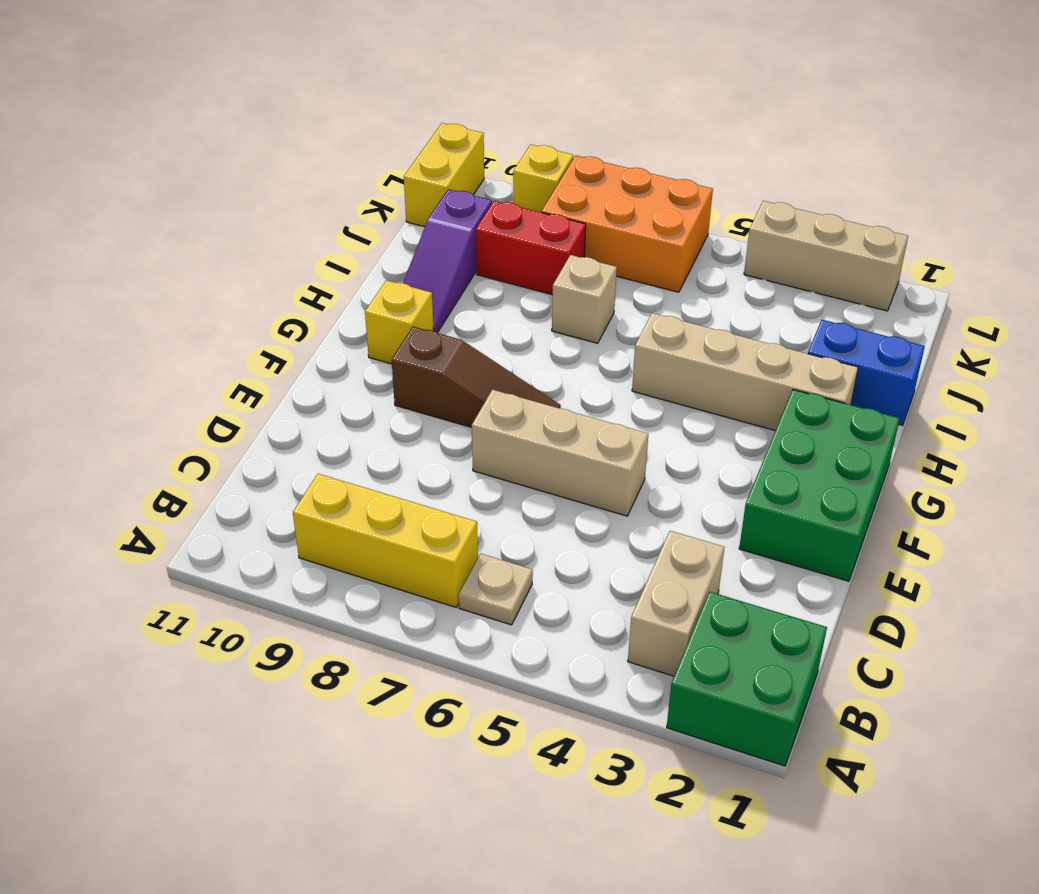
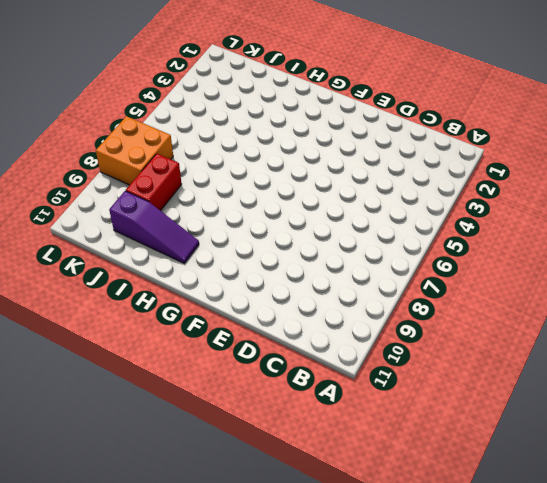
orange brick K7:L8 level 1 -> orange brick K6:L8 level 1
none -> green brick A1:B2 level 1
none -> tan brick B3:C3 level 1
none -> tan plate B6 level 1

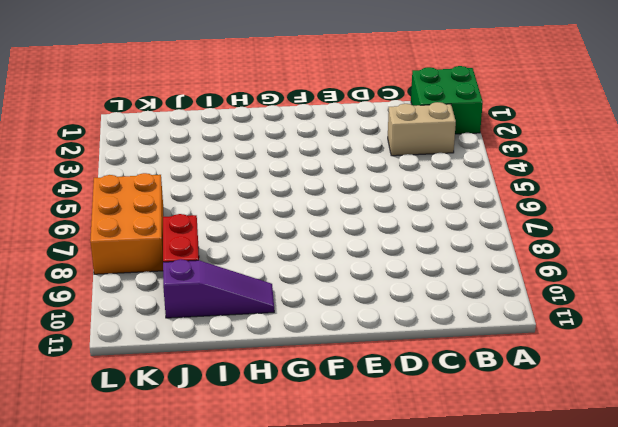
none -> tan plate B6 level 1
none -> yellow brick B7:B9 level 1
none -> green brick E1:G2 level 1

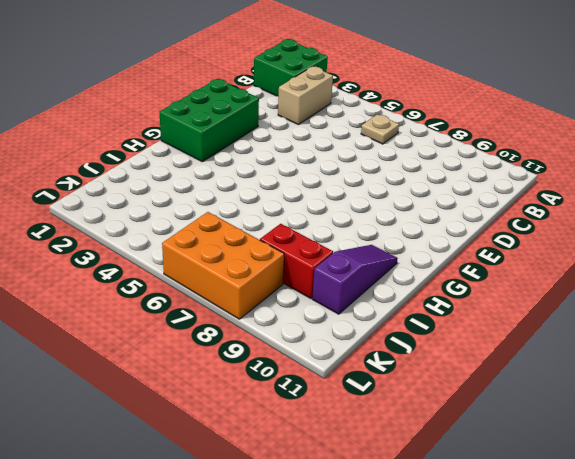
none -> yellow brick B7:B9 level 1
none -> tan brick E5:E7 level 1
none -> brown slope F7:F9 level 1 top 9

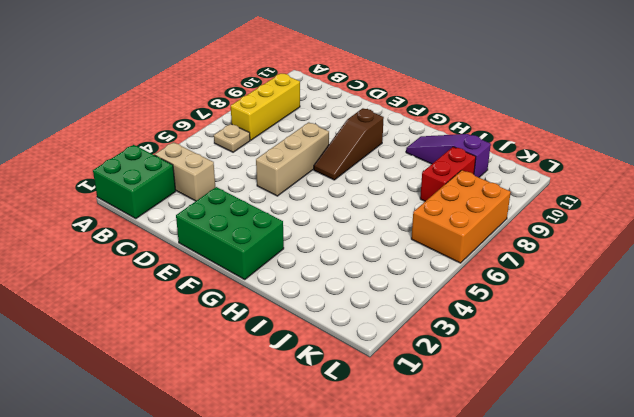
none -> yellow brick G10 level 1
none -> tan brick H2:H5 level 1
none -> blue brick I1:I2 level 1

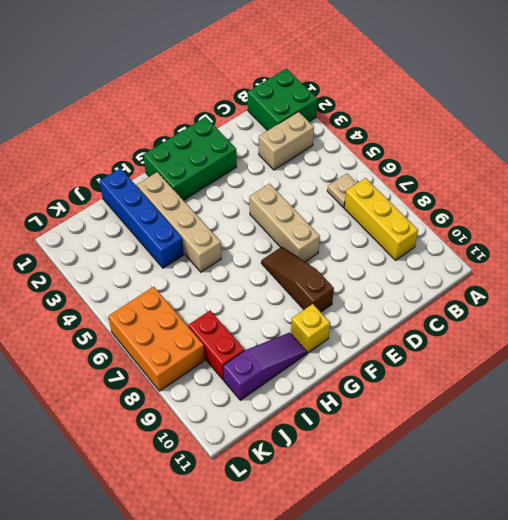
blue brick I1:I4 level 1 -> blue brick I1:I2 level 1
none -> tan brick I7 level 1
none -> yellow brick K11:L11 level 1
none -> tan brick L2:L4 level 1

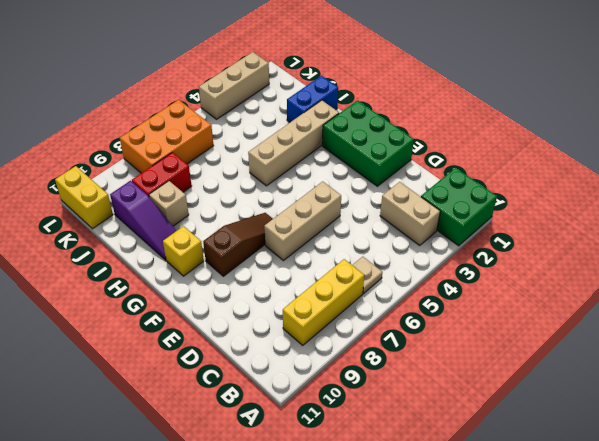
tan brick I9 level 1 -> tan brick I7 level 1
none -> yellow brick L9 level 1

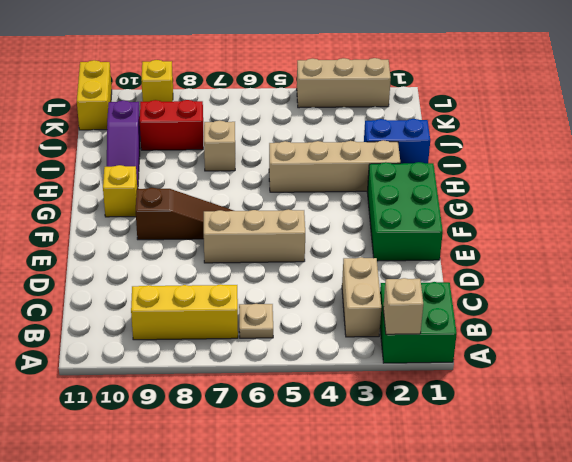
tan brick A2 level 2 -> none
none -> orange brick K6:L8 level 1

